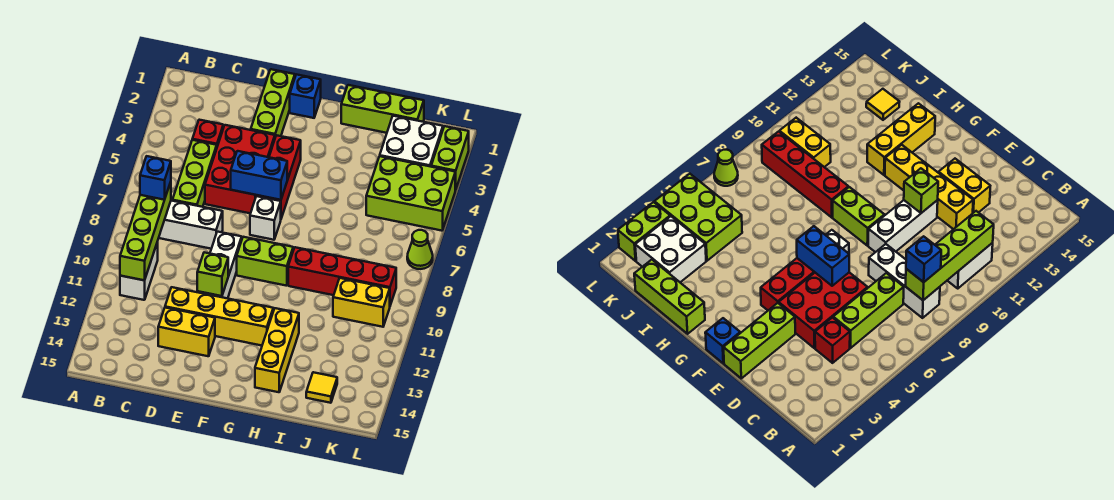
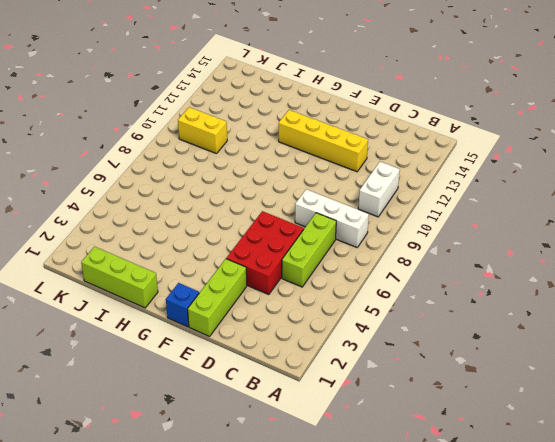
none -> red brick C4 level 1
none -> yellow brick D13:E13 level 1
none -> white brick E9:E11 level 1

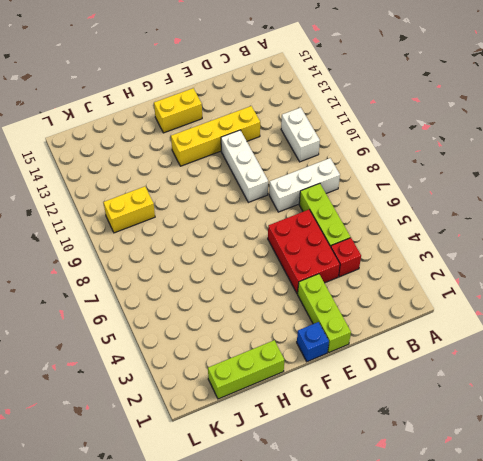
yellow brick F14:G14 level 1 -> yellow brick D13:E13 level 1
none -> red brick F4:F6 level 1
none -> white brick F7 level 1
none -> lime brick F9:G9 level 1

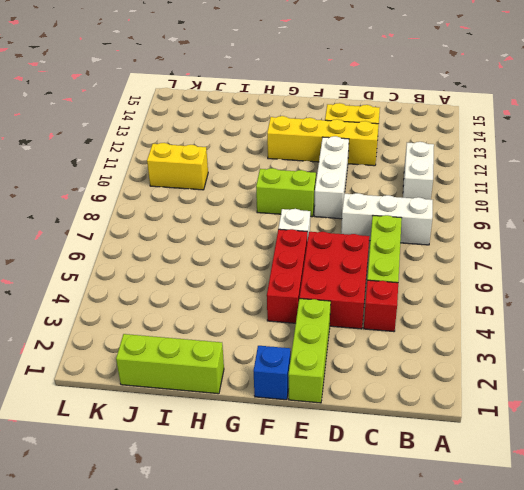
none -> red brick H9:K9 level 1
none -> yellow brick H12:H14 level 1
none -> white brick J2:K3 level 1

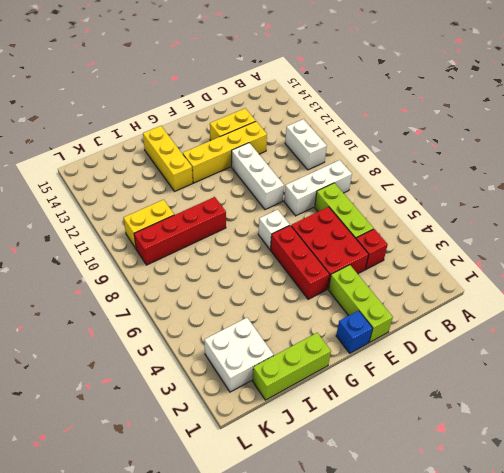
none -> lime brick F9:G9 level 1
none -> lime brick J4:L5 level 1
none -> yellow tile J14 level 1

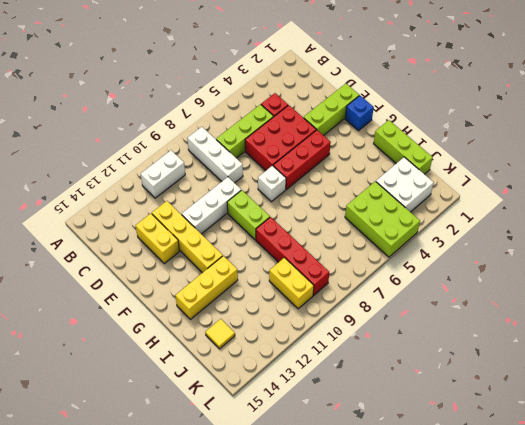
none -> lime brick L2:L3 level 1
none -> lime cone L7 level 1
none -> lime brick B8:B11 level 2

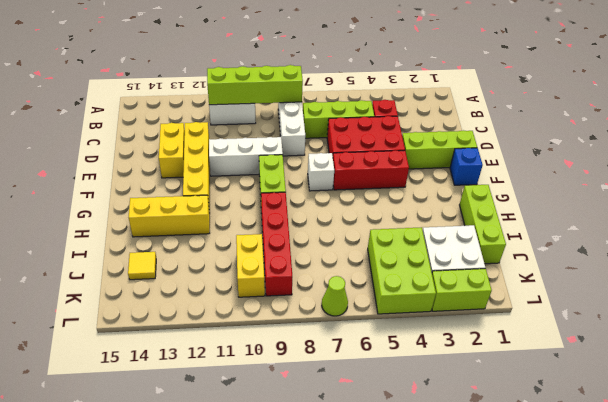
none -> blue brick E6:F6 level 2
none -> lime brick E11 level 2
none -> blue brick B8 level 3

